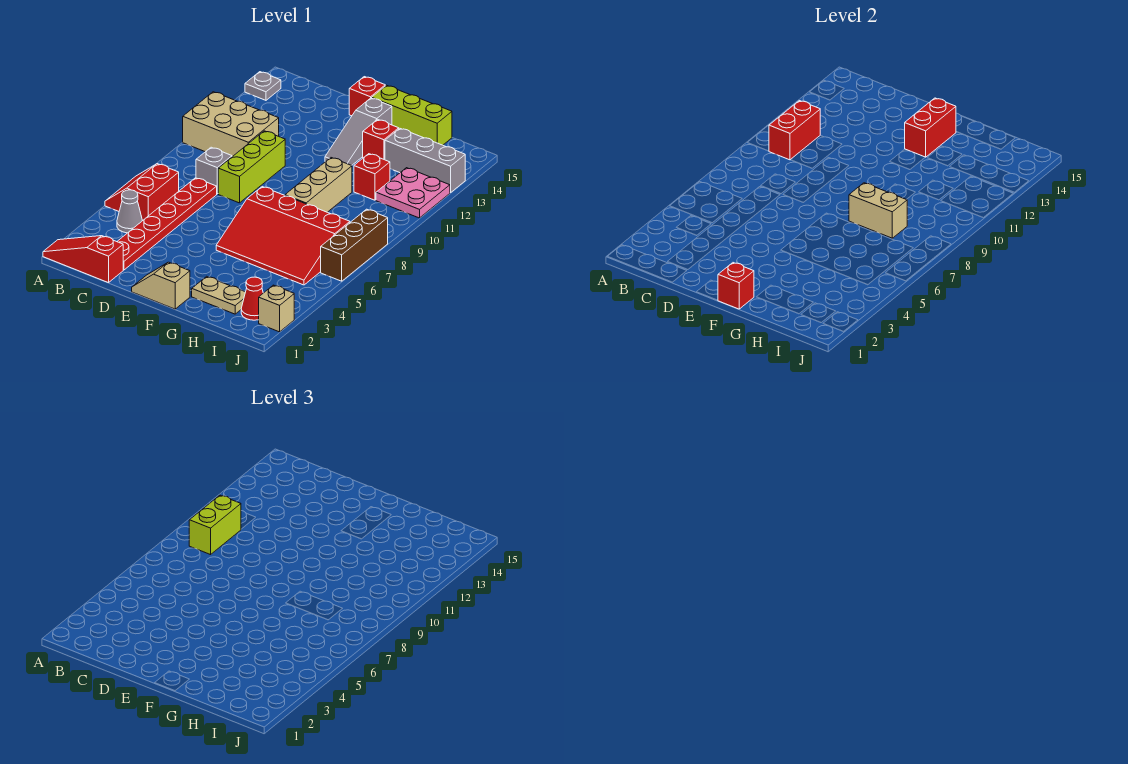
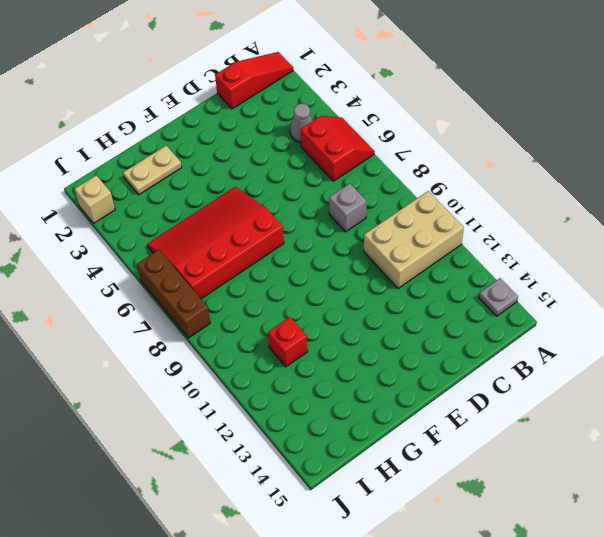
none -> red plate C2:C7 level 1
none -> lime brick D8:D10 level 1
none -> tan slope E1:F1 level 1 top F

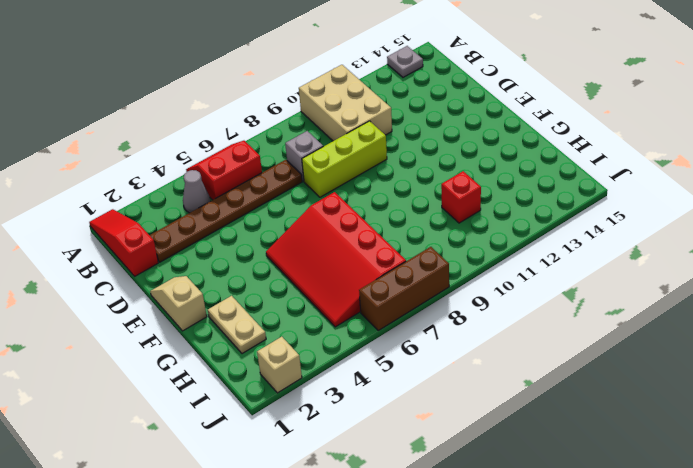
brown plate C2:C7 level 1 -> red plate C2:C7 level 1
none -> red brick E15 level 1
none -> grey slope F12:F14 level 1 top 14
none -> lime brick F15:H15 level 1

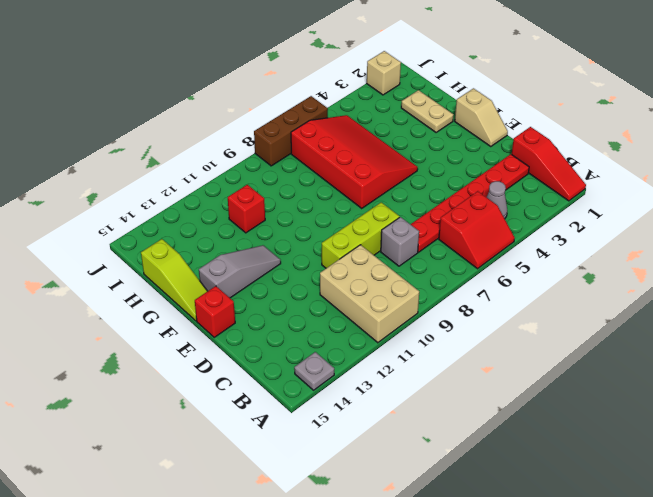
lime slope F15:H15 level 1 top H -> lime brick F15:H15 level 1
none -> tan brick G8:G10 level 1
none -> red brick G13 level 1
none -> grey brick H13:J13 level 1

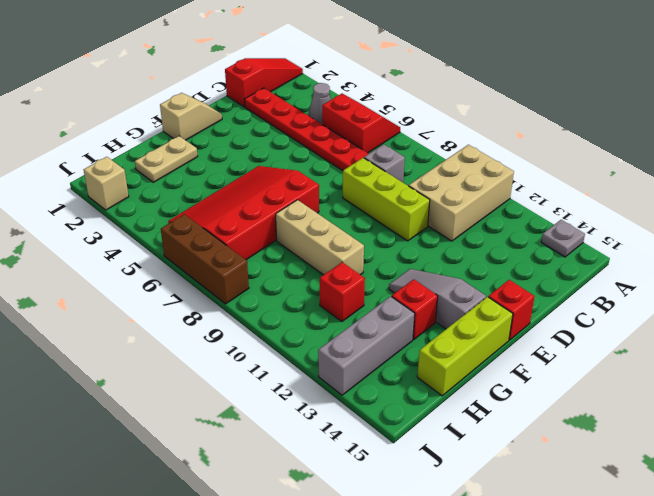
none -> red cone I2 level 1
none -> pink plate I11:J12 level 1
none -> red brick B10:B11 level 2

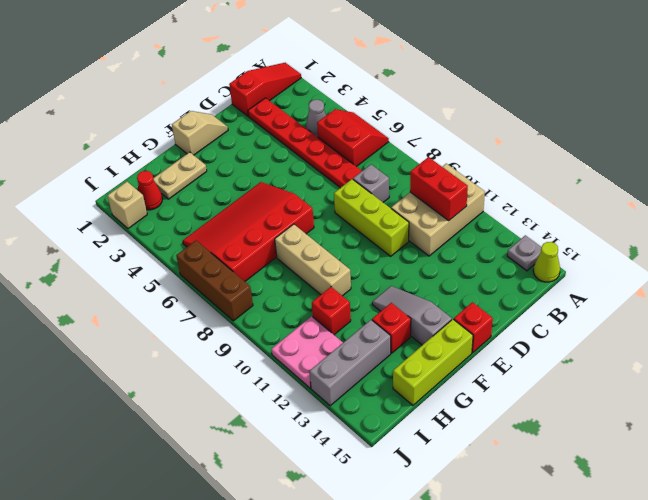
lime cone A15 level 1 -> none
none -> red brick F1 level 2
none -> red brick F13:F14 level 2
none -> tan brick G8:H8 level 2

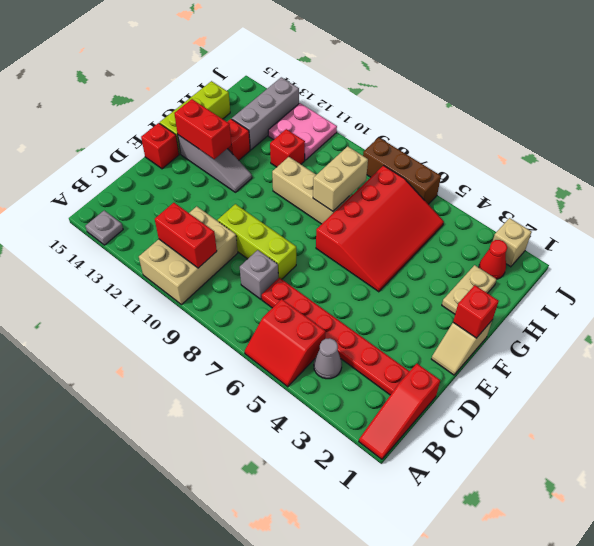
none -> lime brick B9:B10 level 3

